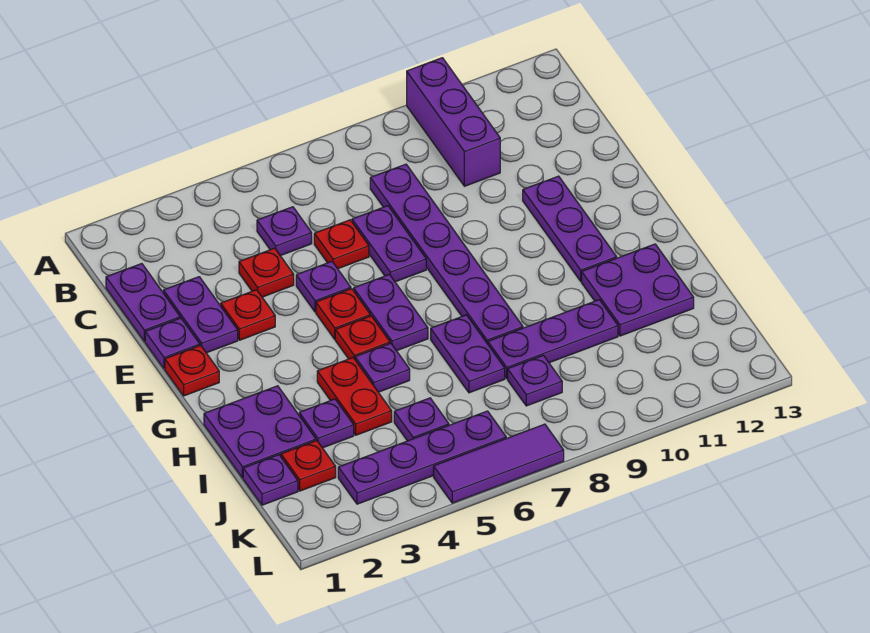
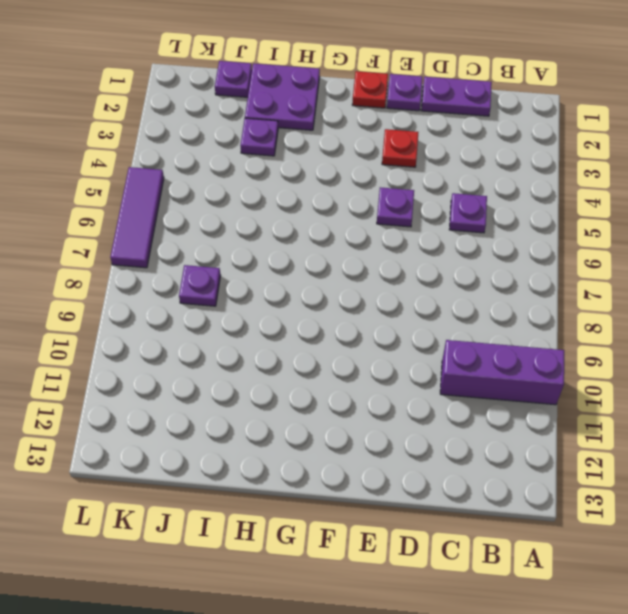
none -> purple plate C8:H8 level 1
none -> purple plate D2:E2 level 1
none -> red plate D4 level 1

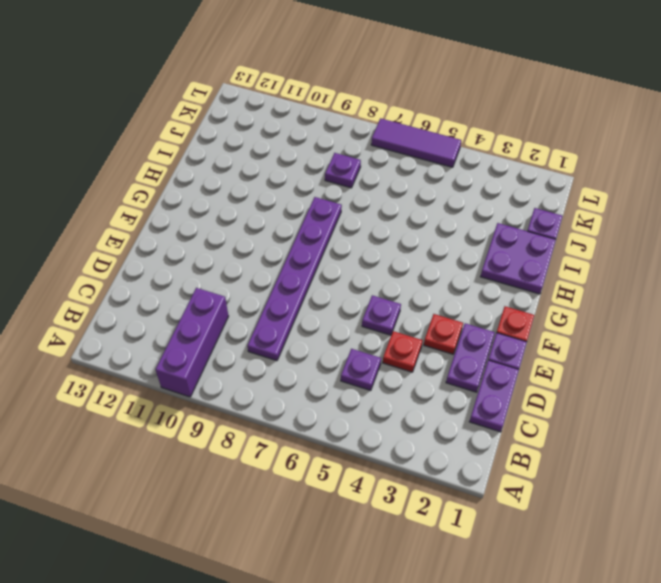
none -> red plate D6 level 1
none -> purple plate D7:E7 level 1
none -> purple plate E11:G11 level 1

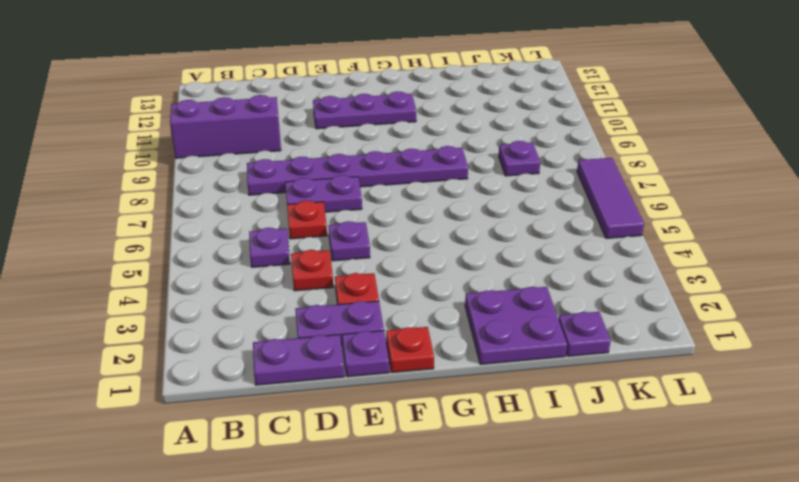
none -> red plate F5 level 1
none -> purple plate F6:G6 level 1
none -> red plate G5 level 1

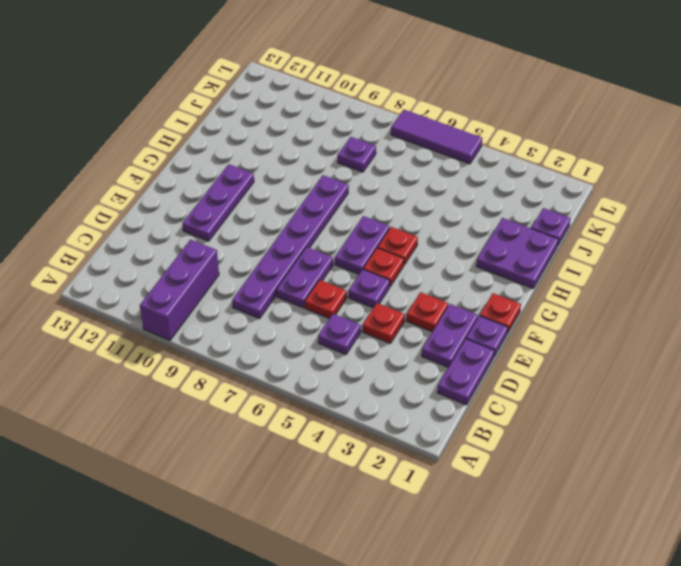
none -> red plate H4:I4 level 1
none -> purple plate H5 level 1
none -> purple plate H7:I7 level 1

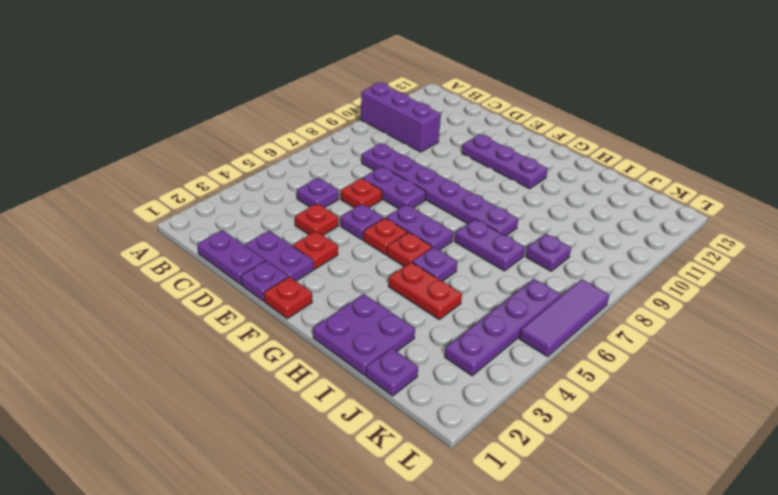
none -> purple plate H11:I12 level 1
none -> purple plate I3 level 1
none -> purple plate I8:I10 level 1

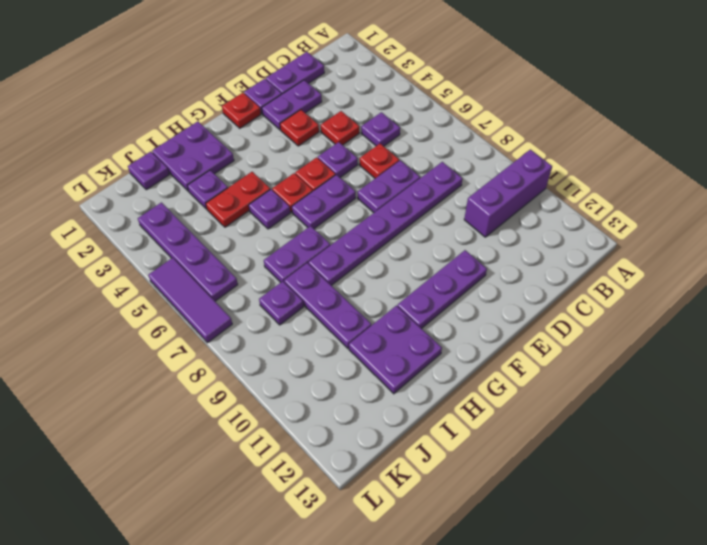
none -> red plate J2 level 1
none -> purple plate J5 level 1

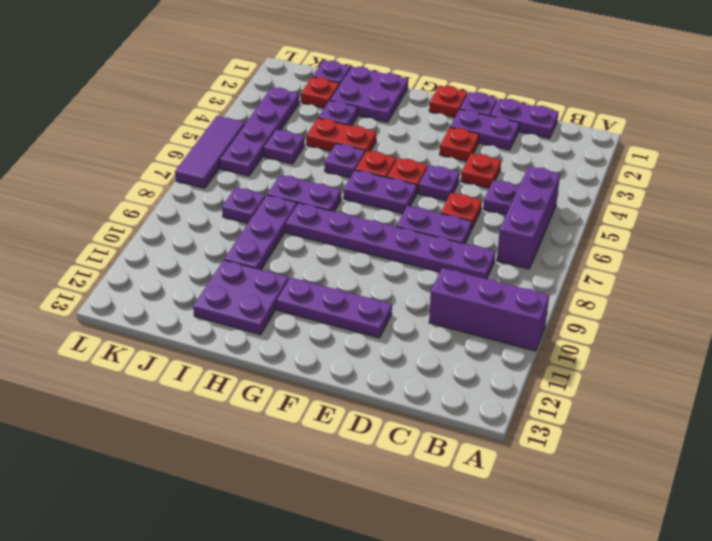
purple brick B5:B7 level 1 -> none

